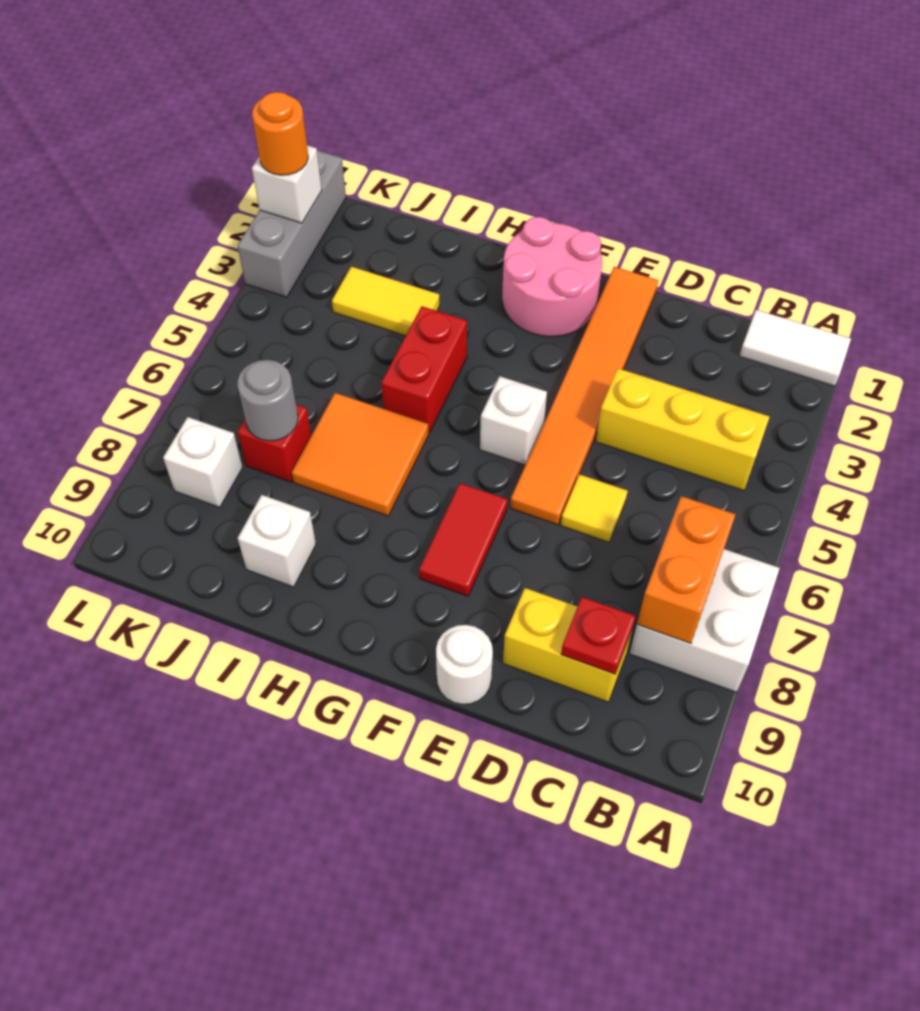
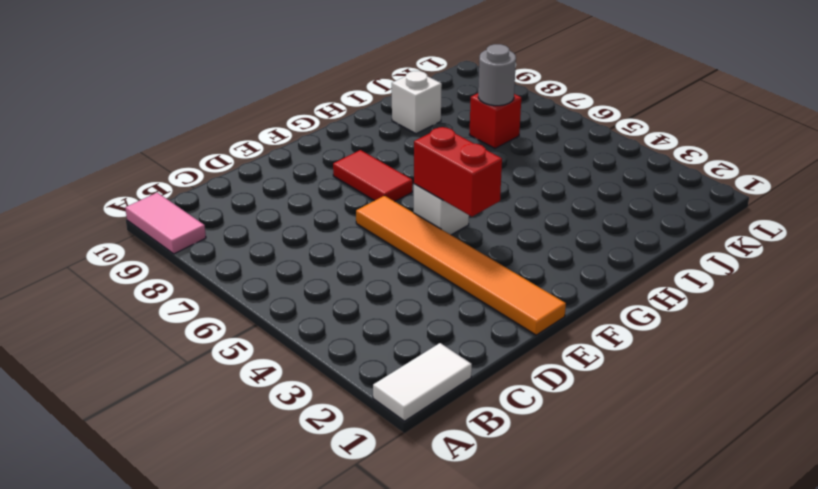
pink tile A9:A10 level 1 -> none
red brick F4:F5 level 2 -> red brick H4:H5 level 1
none -> white brick A7:B8 level 1
none -> yellow brick B4:D4 level 1
none -> yellow brick C9:D9 level 1

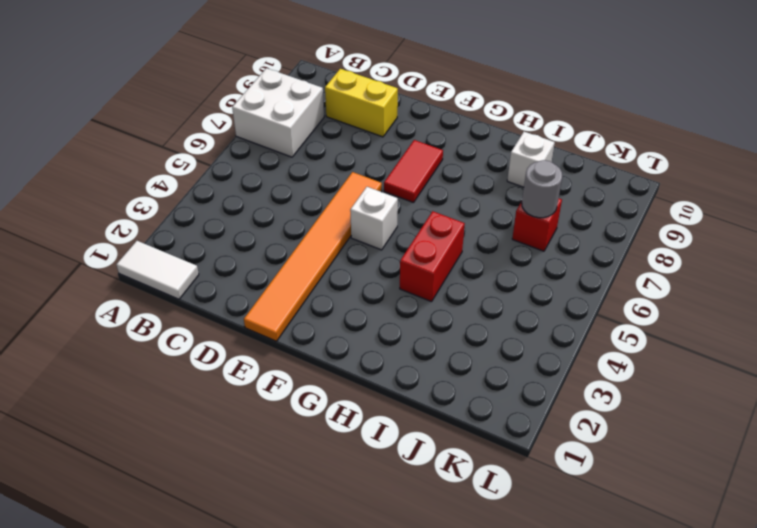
none -> yellow brick B4:D4 level 1
none -> yellow tile D6 level 1
none -> white round brick E10 level 1

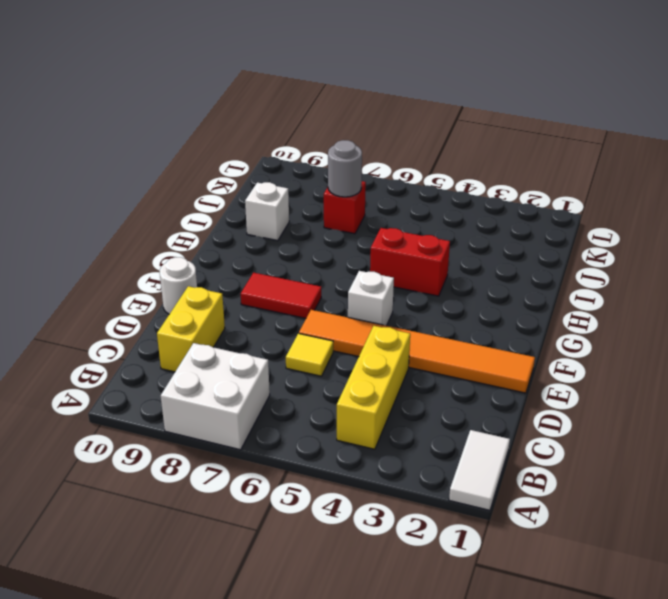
none -> pink round brick F1:G2 level 1
none -> orange tile H6:I7 level 1
none -> yellow tile I3:J3 level 1

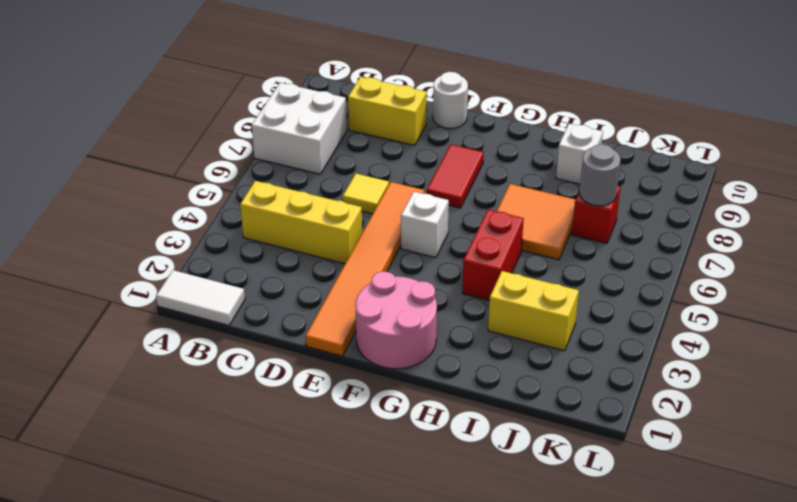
yellow brick I3:J3 level 1 -> yellow tile I3:J3 level 1
none -> white brick K8 level 1
none -> grey brick L1:L3 level 1
none -> orange brick B7:B8 level 2

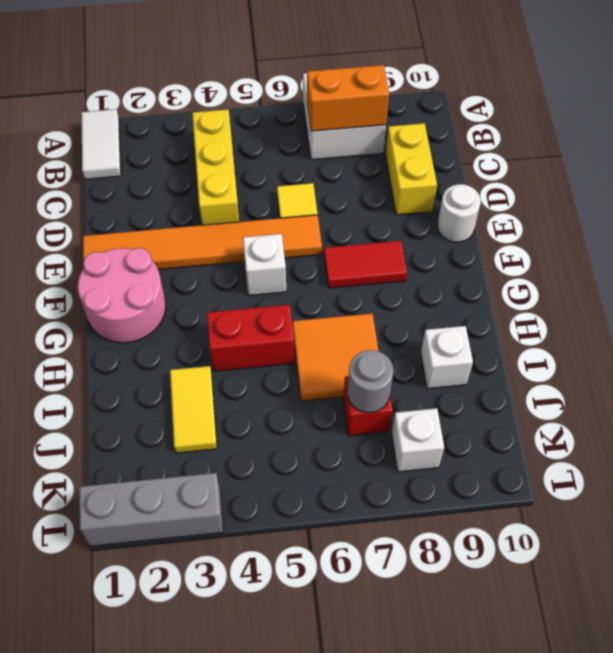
none -> red plate C9 level 2
none -> white brick L2 level 2
none -> orange round brick L2 level 3

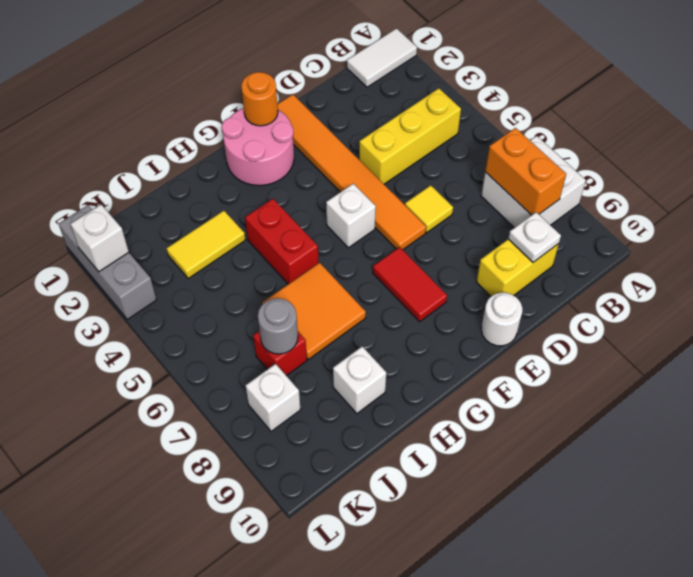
white plate C9 level 2 -> red plate C9 level 2
orange round brick F1 level 2 -> orange round brick L2 level 3

